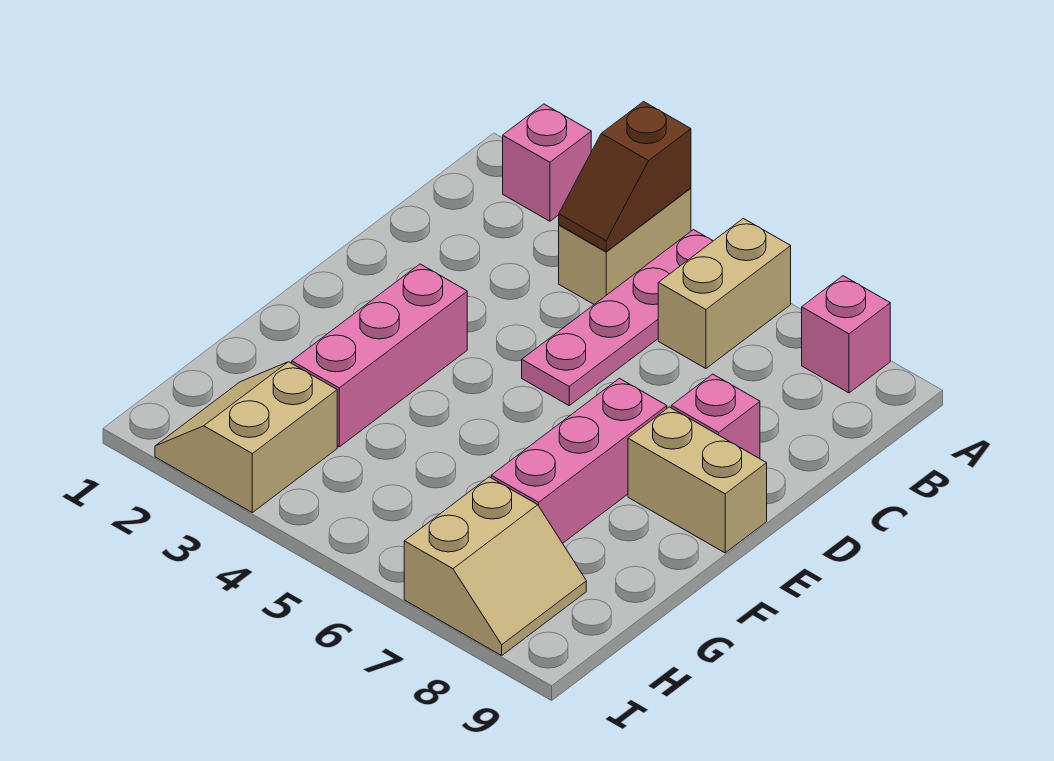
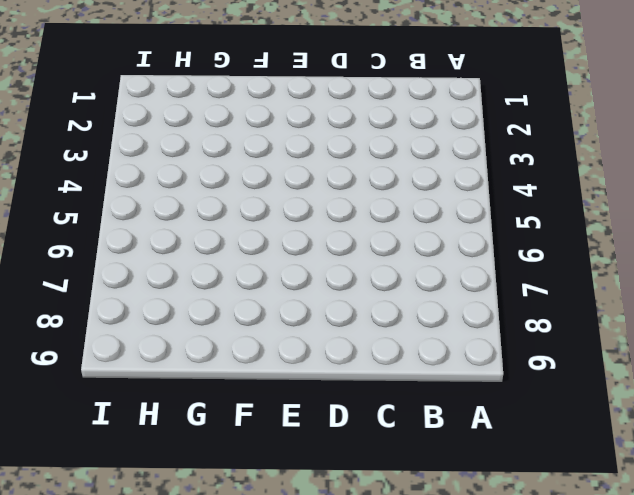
none -> pink brick A2 level 1
none -> tan brick A4:B4 level 1
none -> pink plate A5:D5 level 1

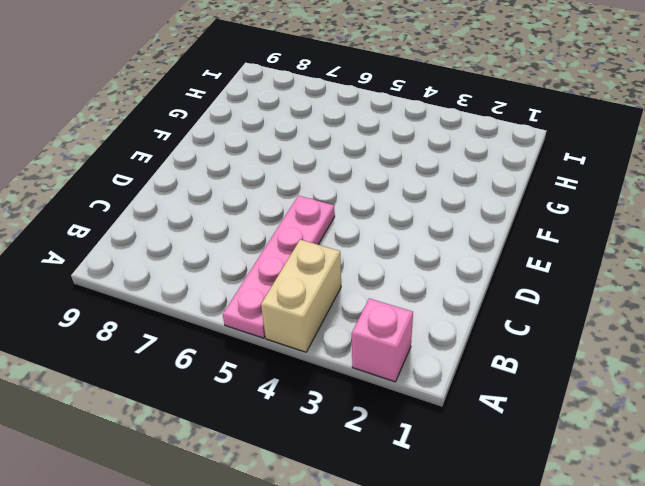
none -> tan brick A6:B6 level 1
none -> pink brick A8 level 1
none -> pink brick D8 level 1

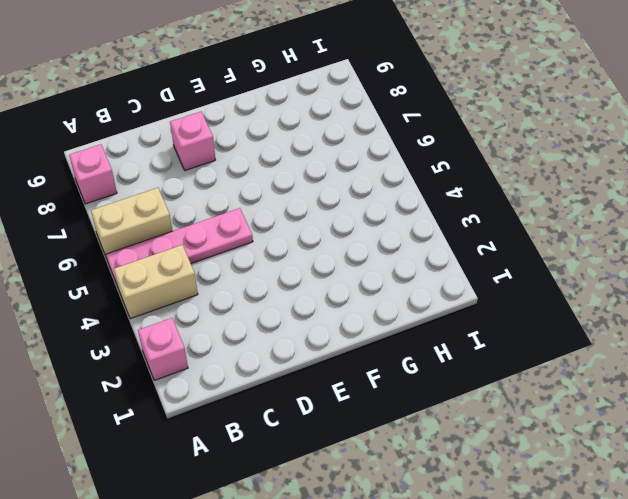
none -> pink brick E3:G3 level 1
none -> pink brick E7:G7 level 1
none -> tan brick E8:E9 level 1

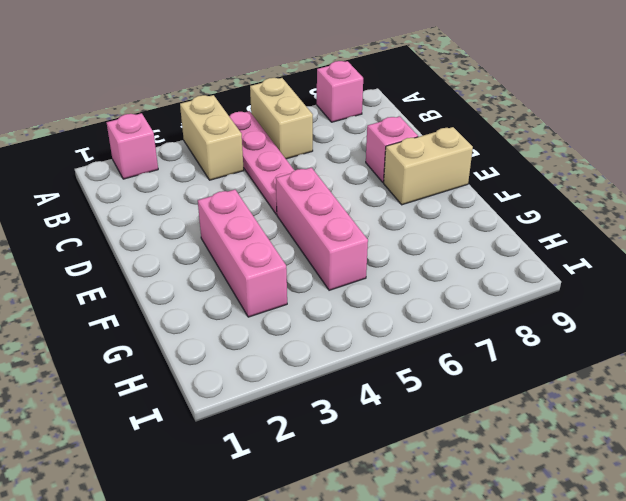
pink brick E5:G5 level 1 -> pink brick E7:G7 level 1
none -> tan slope H2:I3 level 1 top 3
none -> tan slope H7:I8 level 1 top 7
none -> brown slope A4:B4 level 2 top A

